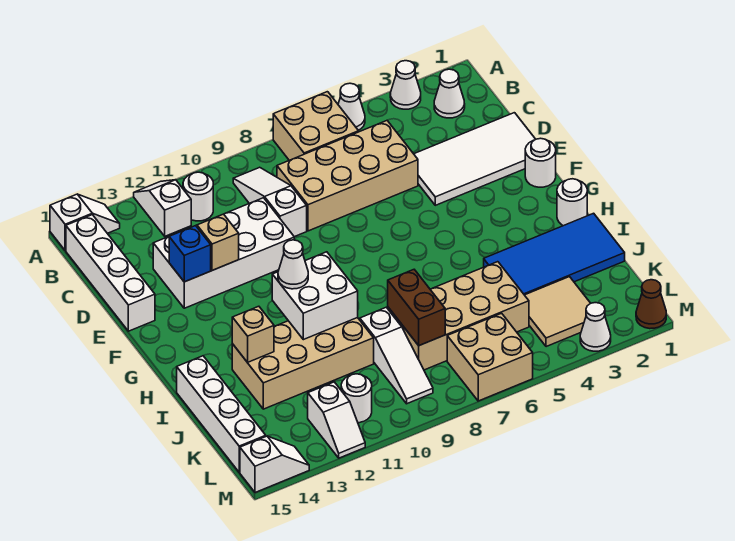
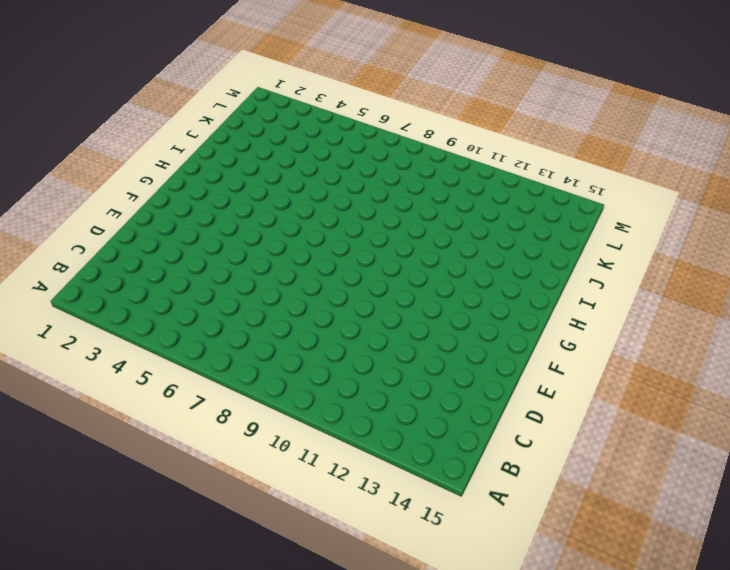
none -> white cone A3 level 1
none -> white cone A5 level 1
none -> tan brick A6:B7 level 1
none -> white slope A12:B12 level 1 top B

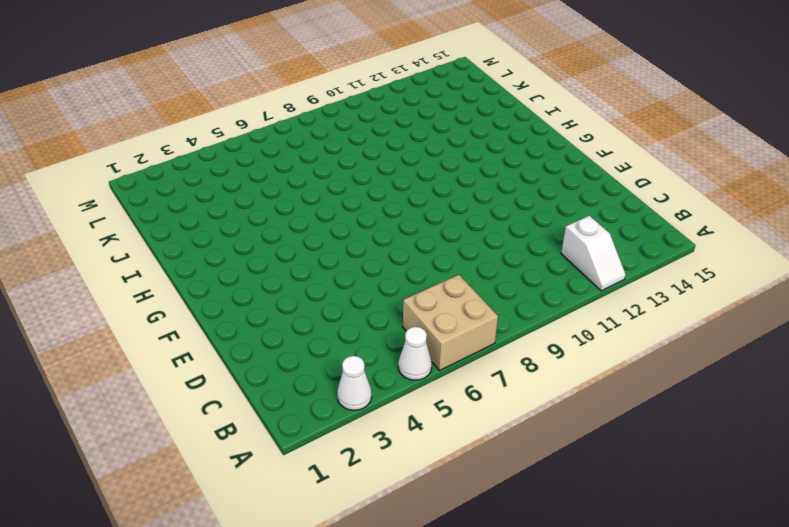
none -> white slope A14:A15 level 1 top 15
none -> white cone B2 level 1
none -> white slope B9:D9 level 1 top D
none -> white round brick B11 level 1

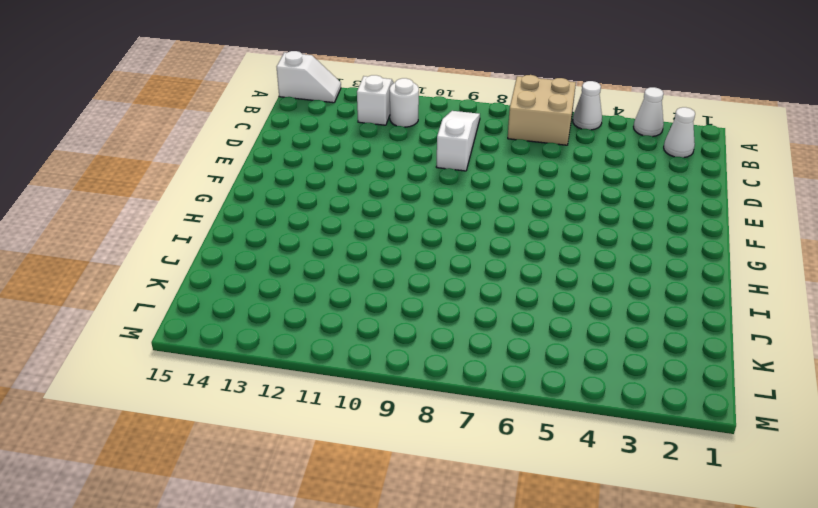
none -> white brick B15:E15 level 1
none -> tan brick C5:D8 level 1
none -> white tile D1:E4 level 1
none -> white brick D10:E13 level 1

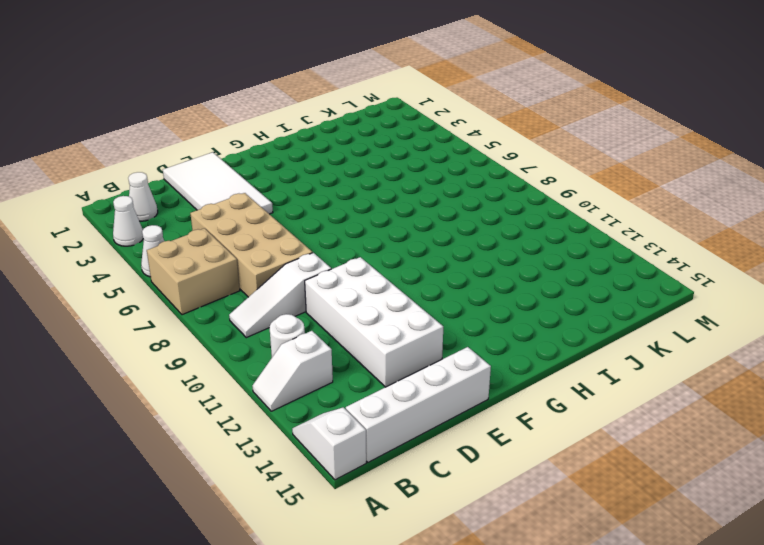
none -> white round brick F1 level 1
none -> white round brick H1 level 1
none -> blue tile I1:J4 level 1
none -> tan brick I10:J13 level 1

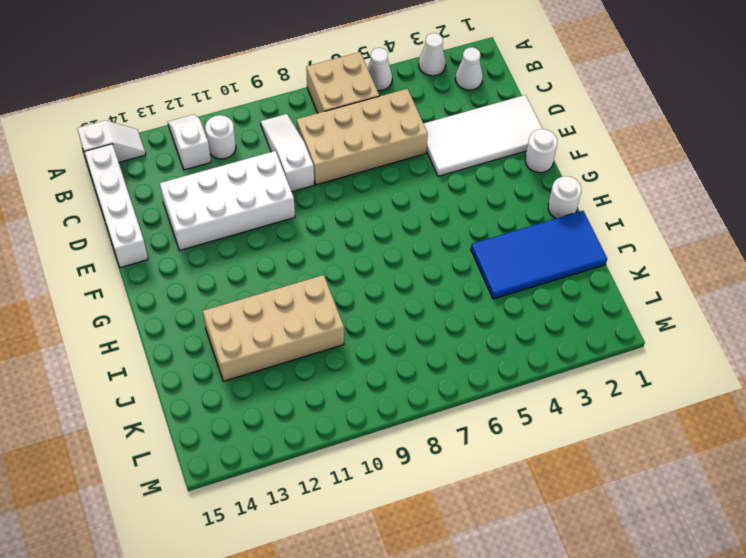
none -> white brick I15:L15 level 1
none -> tan brick J5:K8 level 1
none -> white slope J9:L9 level 1 top J
none -> tan tile K3:L4 level 1

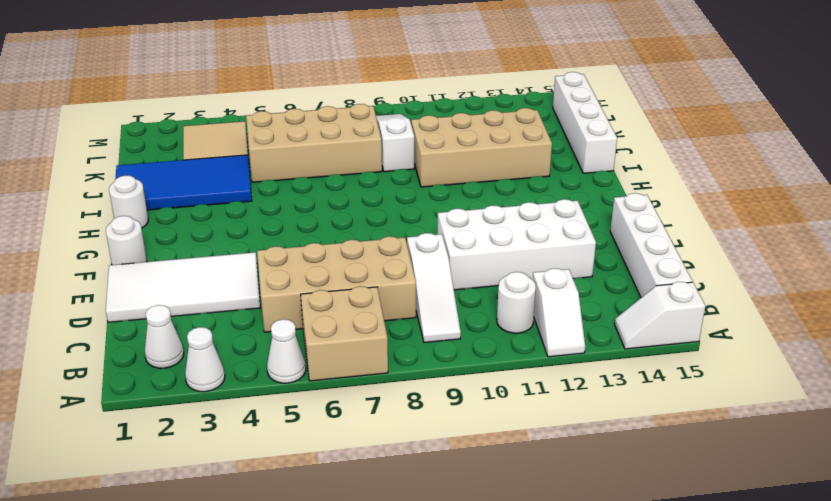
none -> tan brick L6:M7 level 1
none -> white round brick L11 level 1
none -> white slope L12:M12 level 1 top L
none -> brown cone M1 level 1

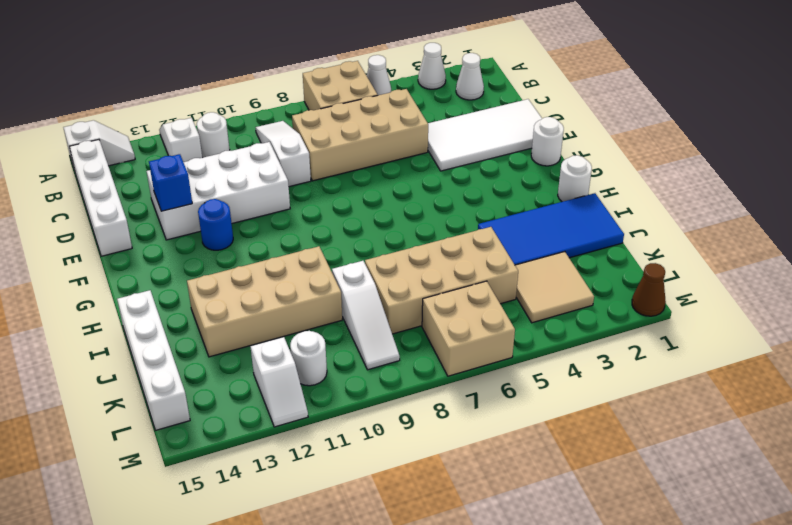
blue round brick F12 level 1 -> none
none -> white cone M3 level 1
none -> white slope M14:M15 level 1 top 15
none -> tan brick E12 level 2
none -> white brick H10:I11 level 2

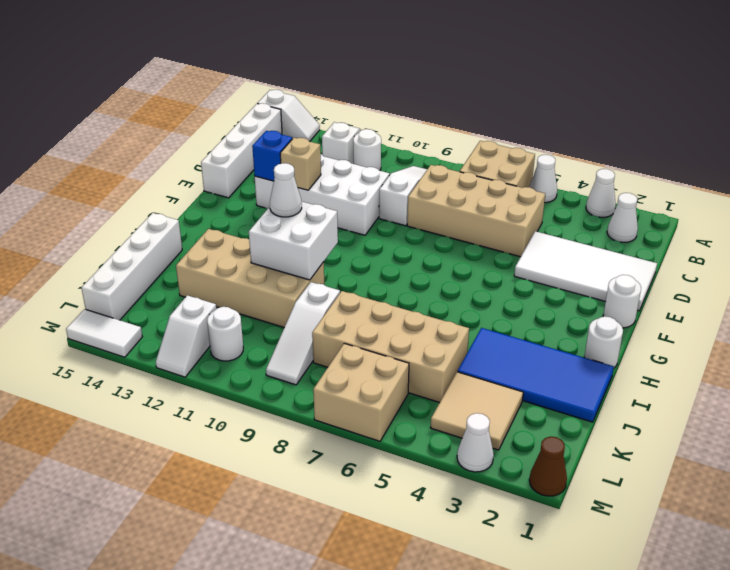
white tile M14:M15 level 1 -> white slope M14:M15 level 1 top 15
none -> tan brick I13 level 2
none -> brown brick J8:K8 level 2

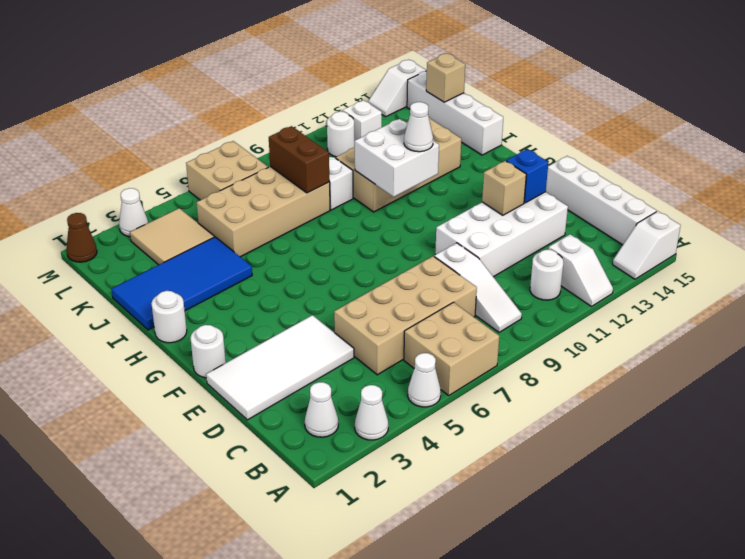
tan brick K15 level 2 -> tan brick I13 level 2

